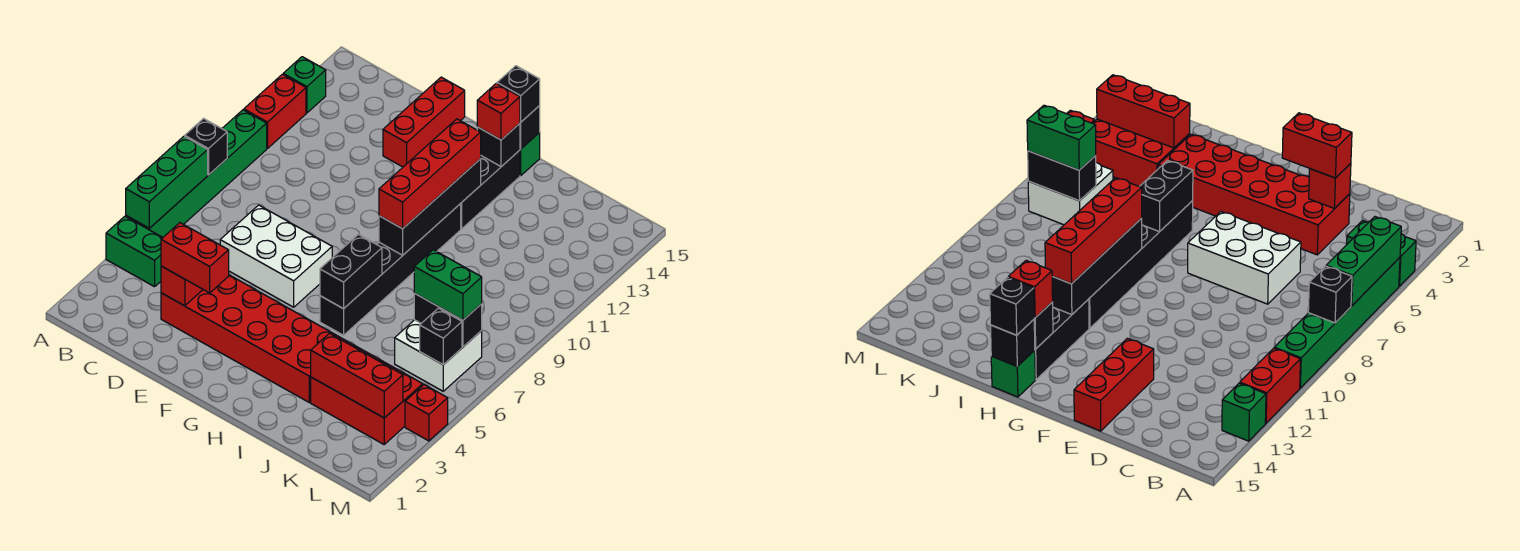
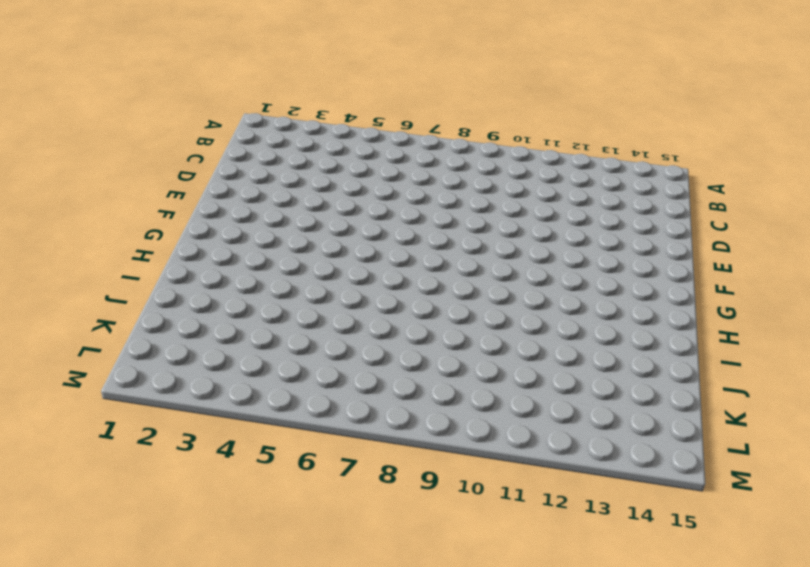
none -> green brick A4:B4 level 1
none -> green brick A5:A10 level 1
none -> red brick A11:A12 level 1

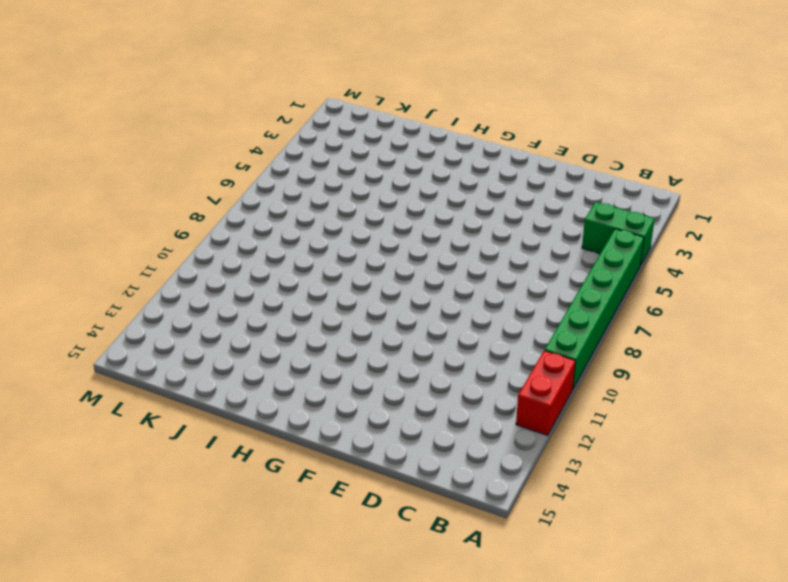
none -> green brick A13 level 1
none -> red brick D3:I4 level 1
none -> white brick D6:F7 level 1

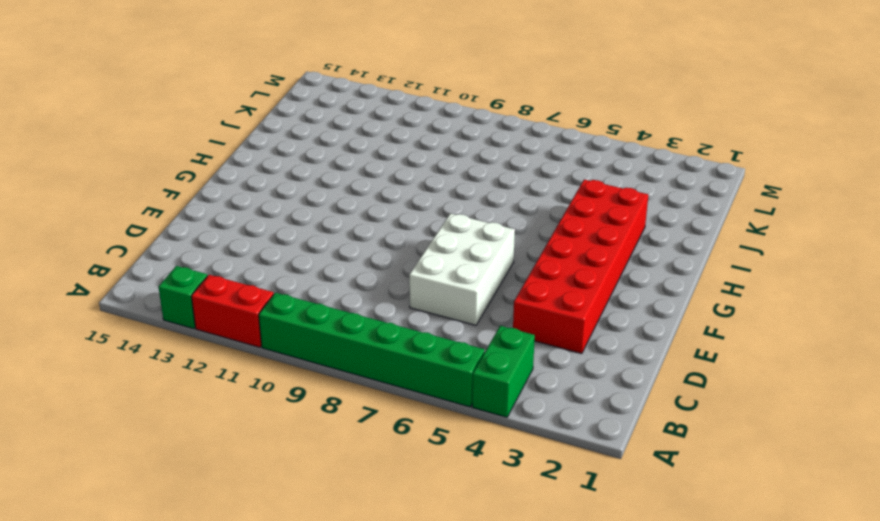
none -> red brick E13:E15 level 1
none -> black brick H6:H11 level 1
none -> black brick H12:H14 level 1

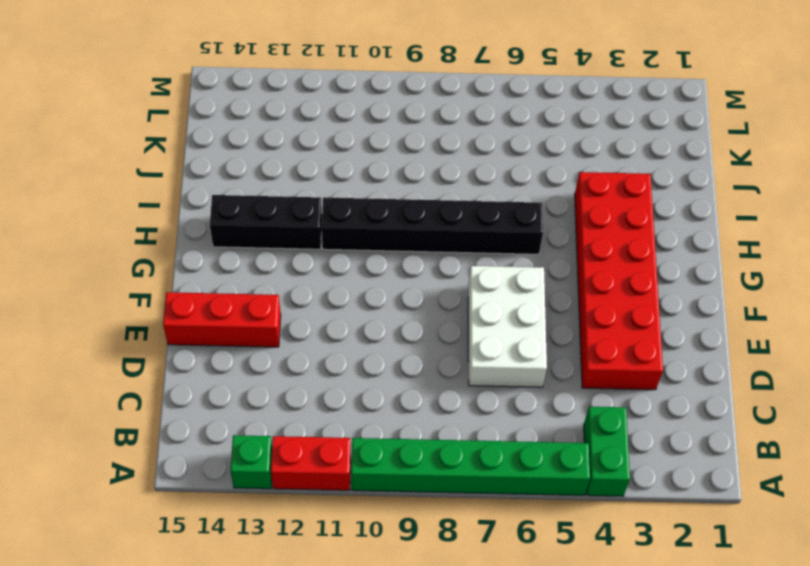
none -> green brick H15 level 1
none -> red brick J3:L4 level 1
none -> white brick K6:L7 level 1

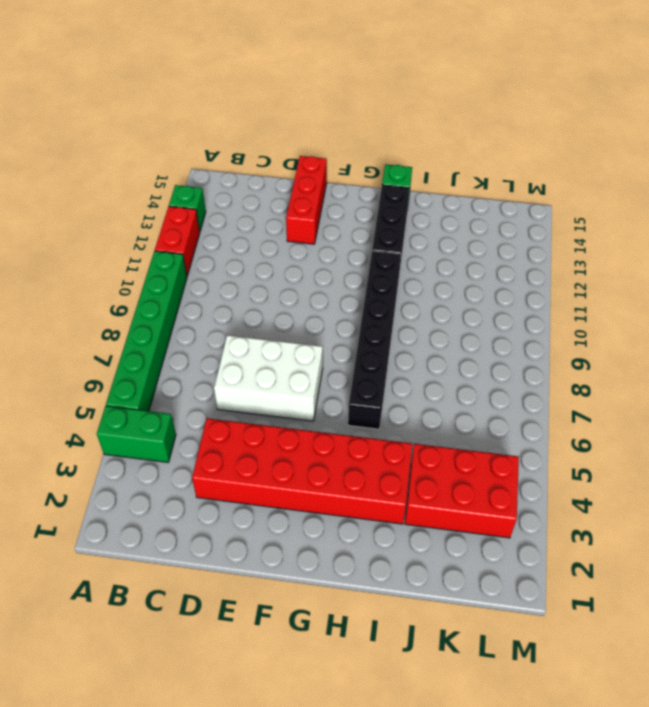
none -> white brick K6:L7 level 1
none -> red brick M4 level 1
none -> green brick A5:A7 level 2

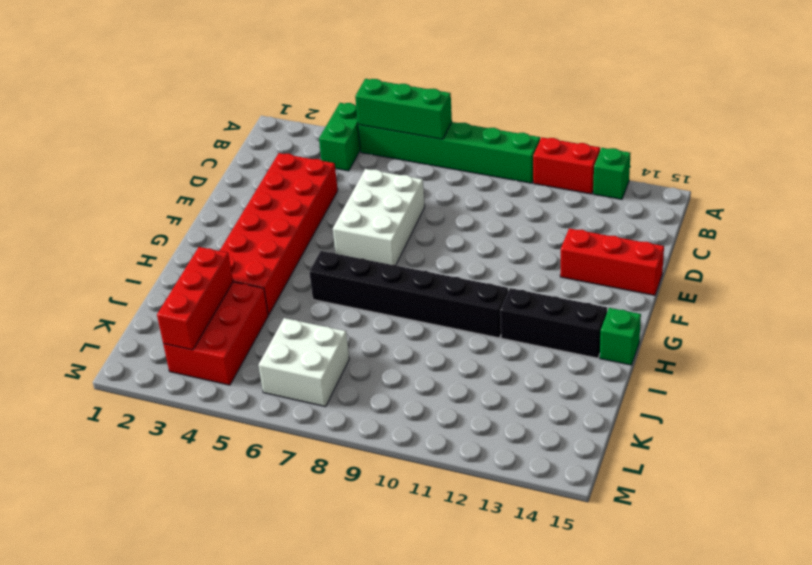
none -> red brick M4 level 1
none -> black brick A8 level 2
none -> red brick D3 level 2

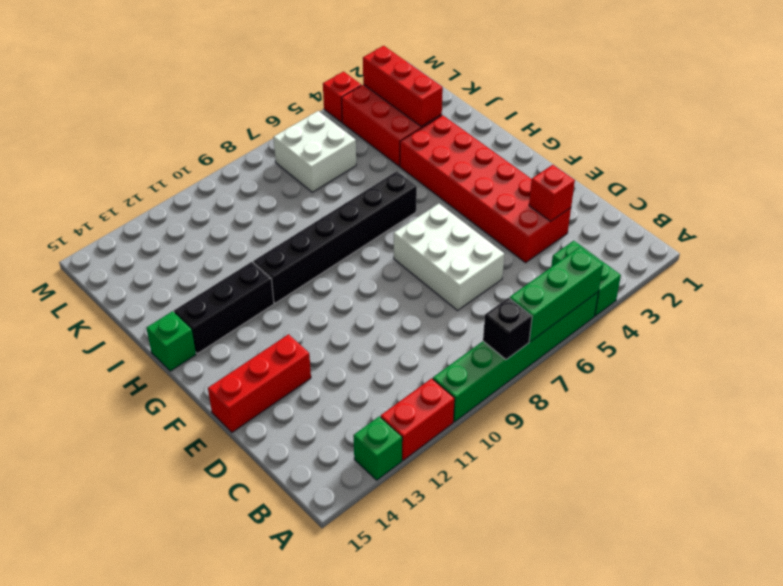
none -> black brick H6:H7 level 2
none -> black brick H9:H12 level 2
none -> black brick H14 level 2

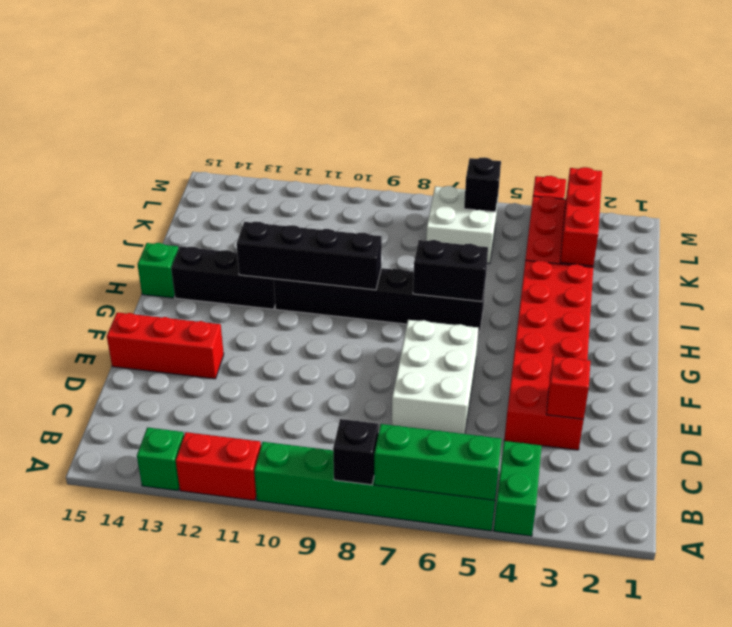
none -> black brick H14 level 2
none -> black brick H15 level 2
none -> black brick K7:L7 level 2

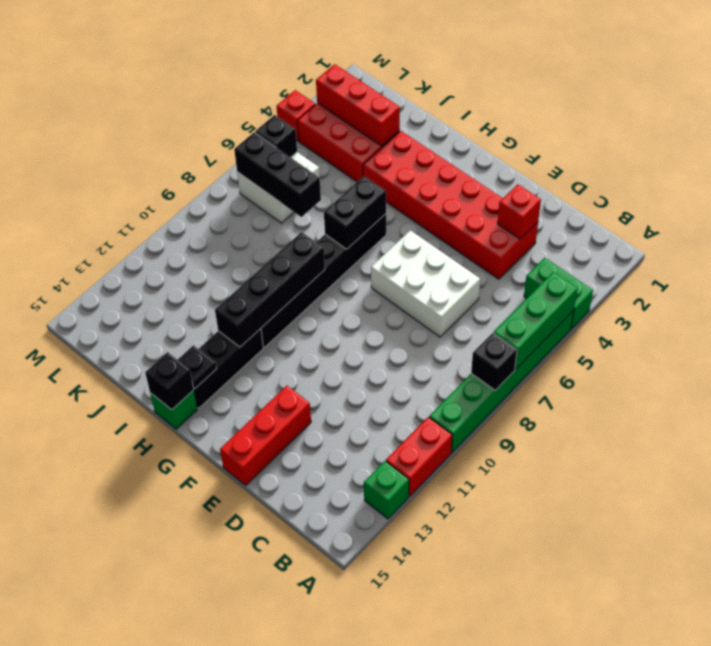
black plate H14 level 2 -> black brick H14 level 2
black brick J7:L7 level 2 -> black brick K7:L7 level 2
none -> red brick D3:E3 level 3
none -> red brick H9:H12 level 3
none -> red brick H14 level 3

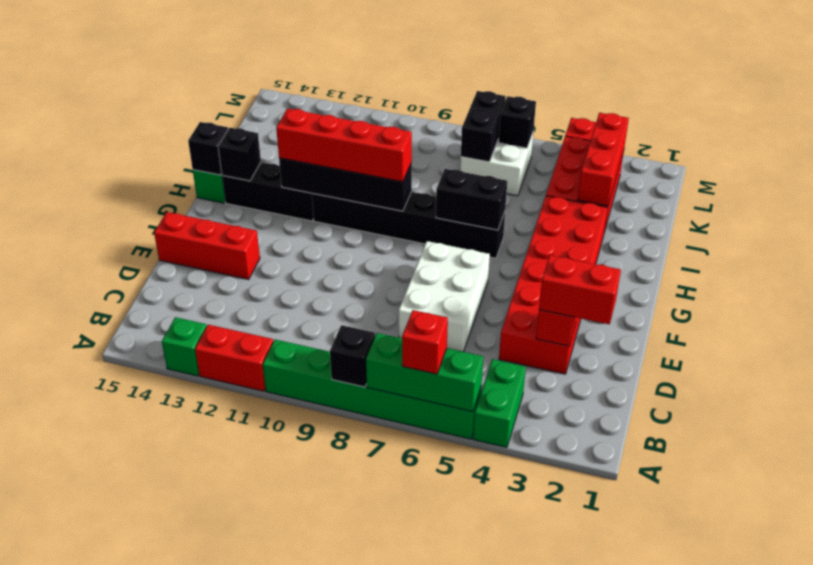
red brick A6 level 3 -> red brick H14 level 3
red brick D2:D3 level 3 -> red brick D3:E3 level 3
none -> black brick H15 level 3
none -> green brick K7:L7 level 3

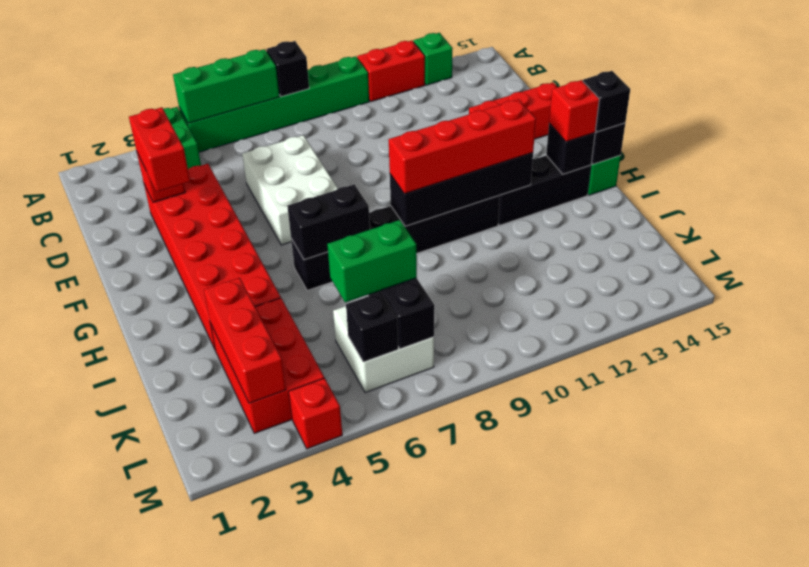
green brick K6:K7 level 3 -> green brick K7:L7 level 3

